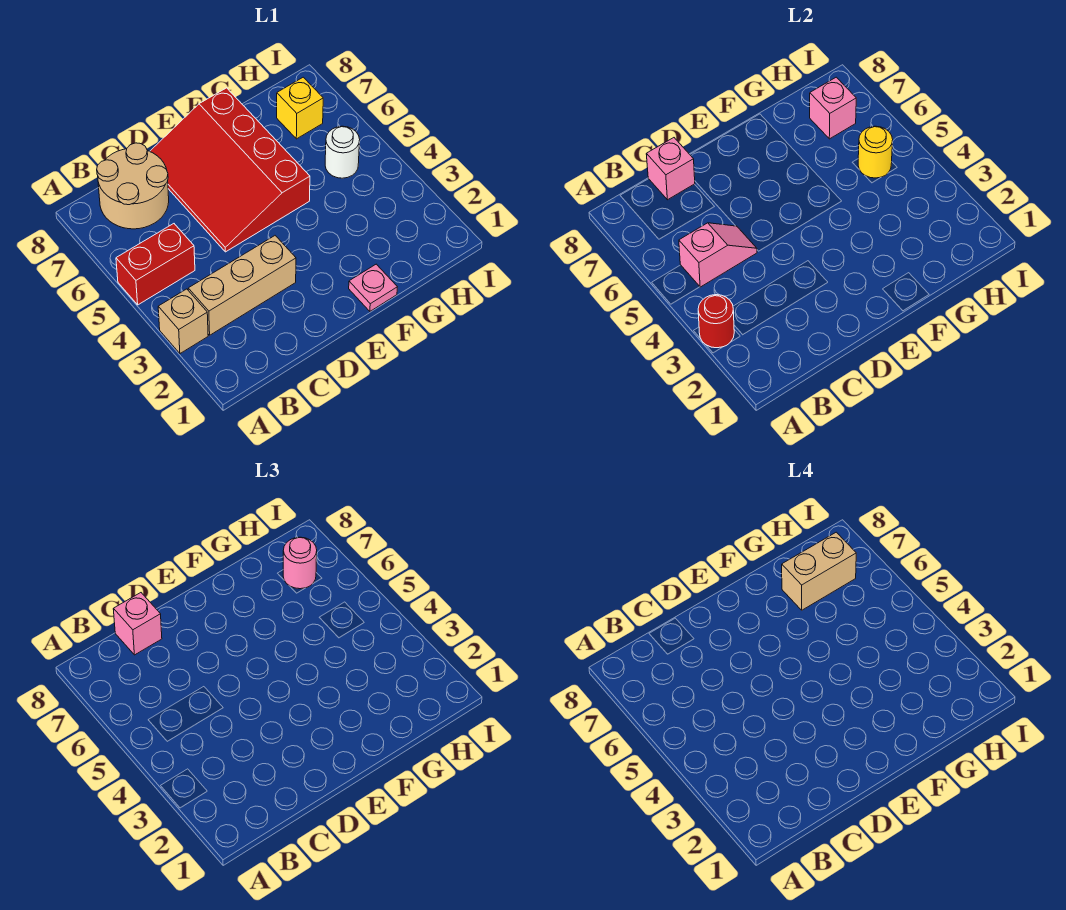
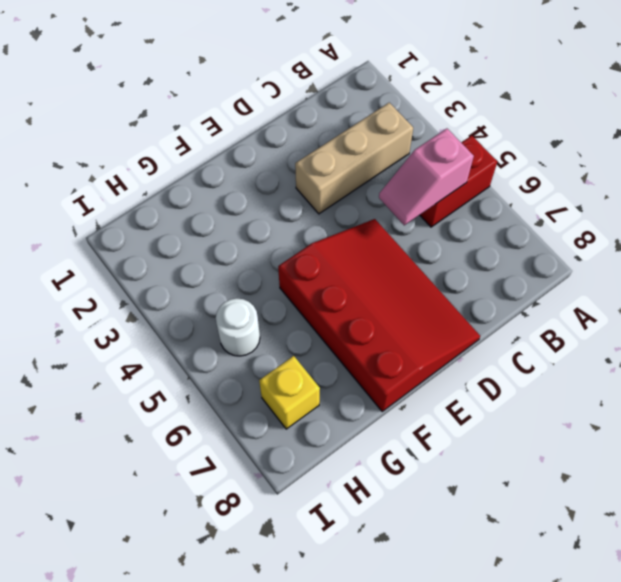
none -> tan brick A3 level 1
none -> tan round brick B7:C8 level 1
none -> pink plate F1 level 1

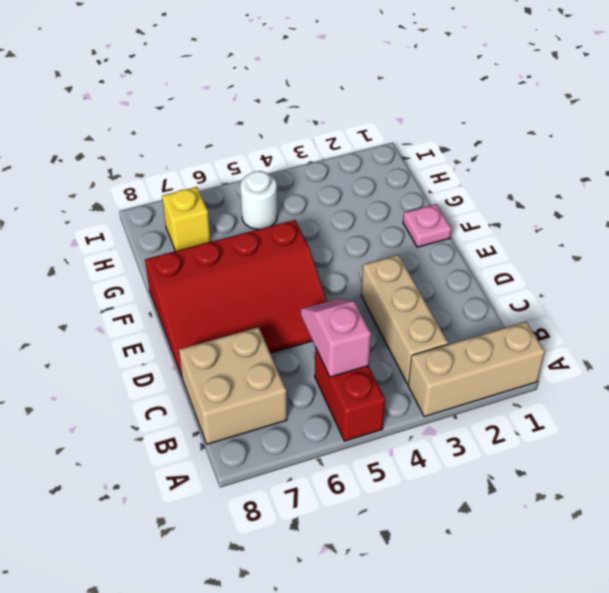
tan brick A1:A3 level 1 -> tan brick A3 level 1
tan brick B7:C8 level 1 -> tan round brick B7:C8 level 1
none -> red round brick A3 level 2
none -> pink brick C8 level 2
none -> yellow round brick H5 level 2

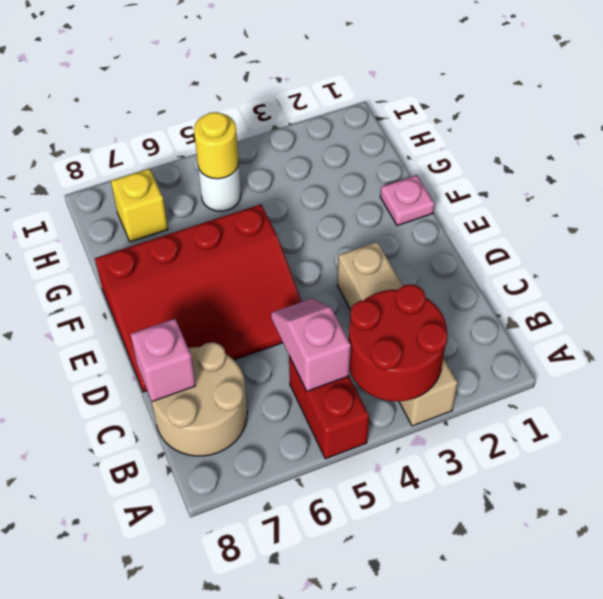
red round brick A3:B4 level 2 -> red round brick A3 level 2
none -> pink brick H7 level 2
none -> pink brick C8 level 3
none -> pink round brick H7 level 3

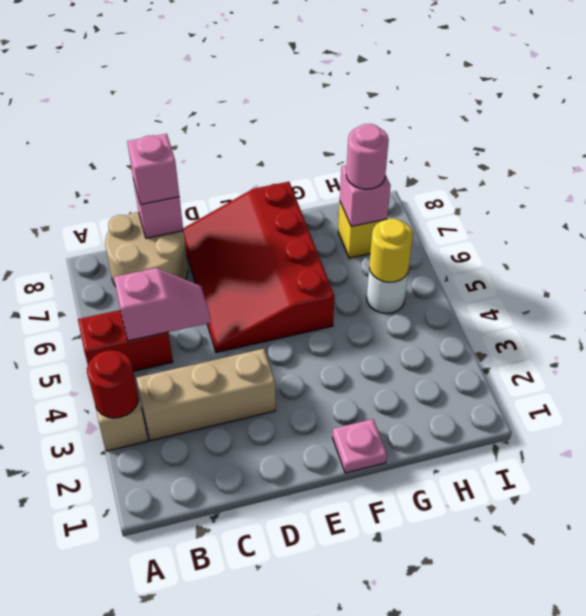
none -> tan brick G7:H7 level 4

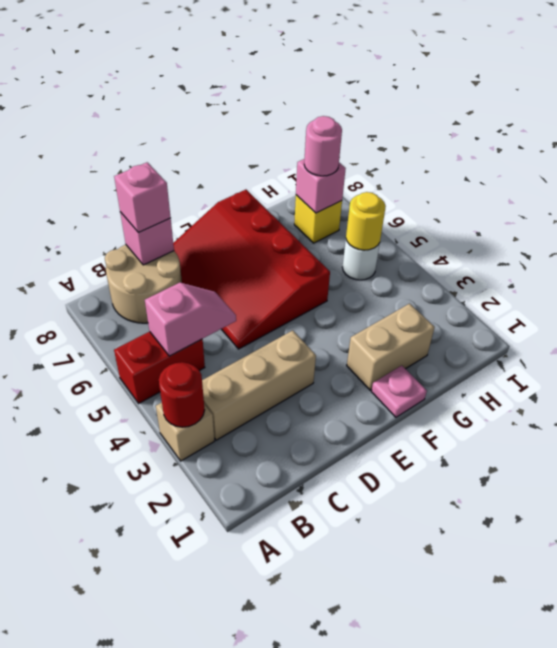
tan brick F2:G2 level 1 -> tan brick G7:H7 level 4

